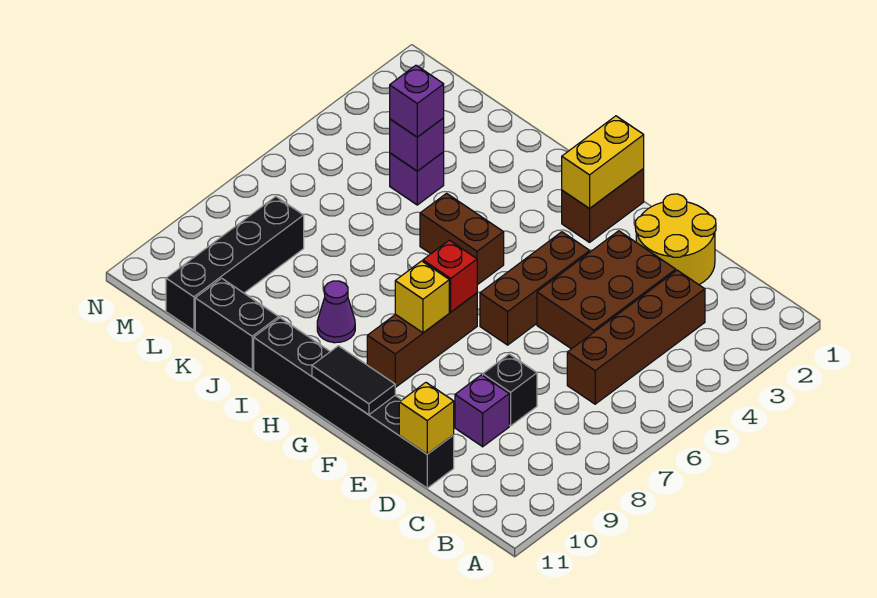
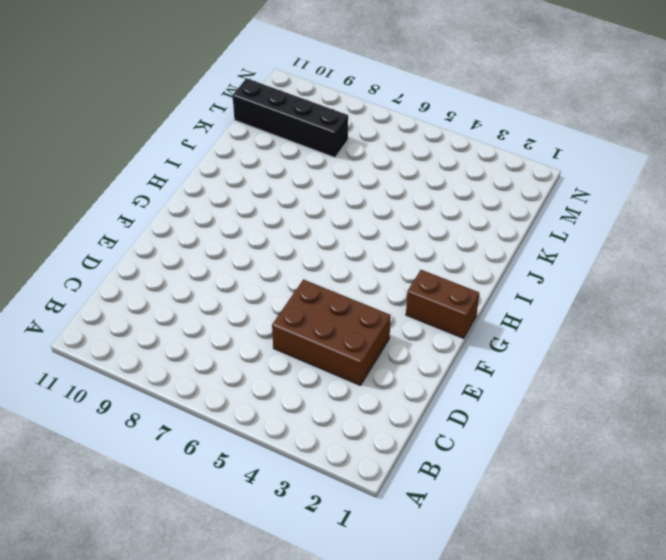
none -> brown brick C3:C6 level 1
none -> yellow round brick D1:E2 level 1
none -> black brick D8 level 1

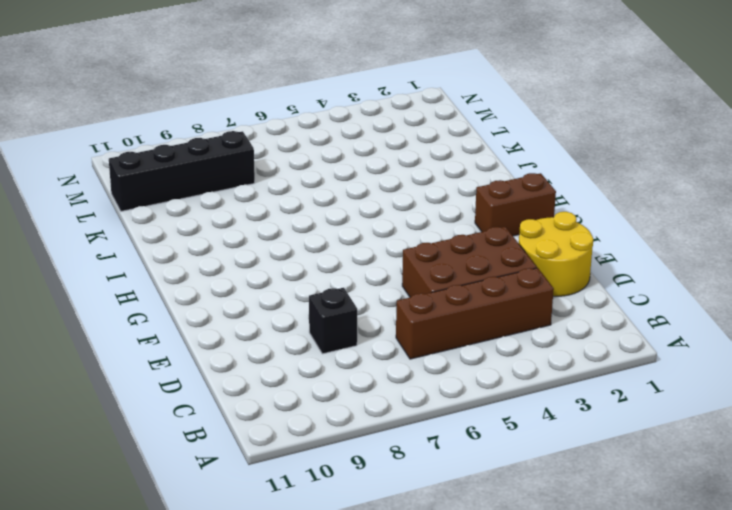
none -> purple brick D9 level 1
none -> black brick D11:I11 level 1
none -> brown brick F4:F6 level 1

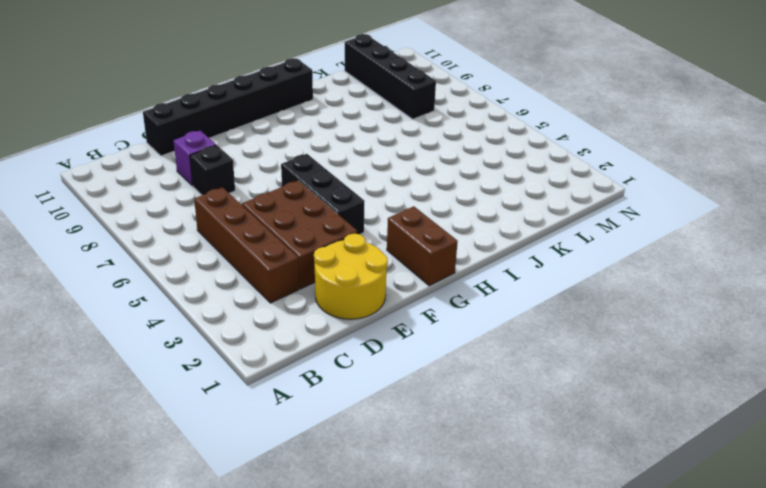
black brick F4:F6 level 1 -> brown brick F4:F6 level 1
none -> brown brick G7:G9 level 1
none -> brown brick H5:I5 level 1
none -> purple cone I9 level 1

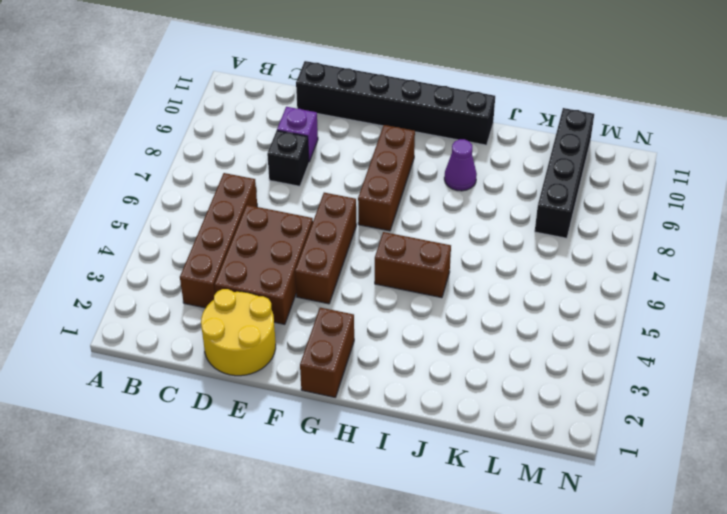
none -> black brick J11:K11 level 1
none -> purple brick K4 level 1
none -> yellow brick D11 level 2

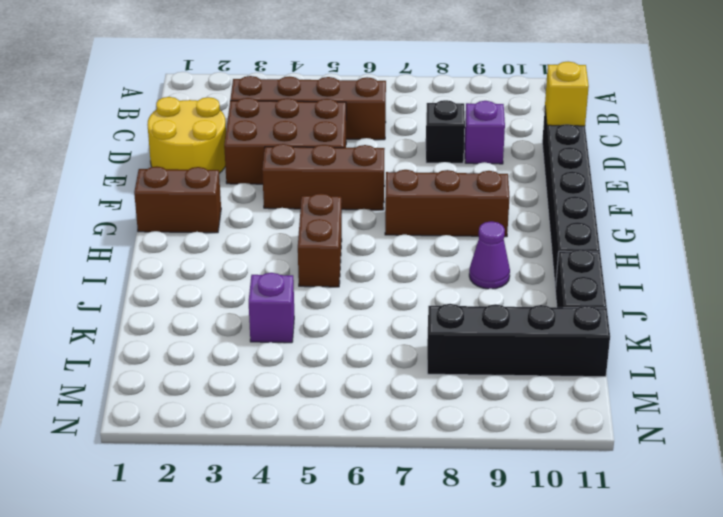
none -> black tile F11:G11 level 2
none -> yellow brick G1:G2 level 2
none -> red brick G7 level 2

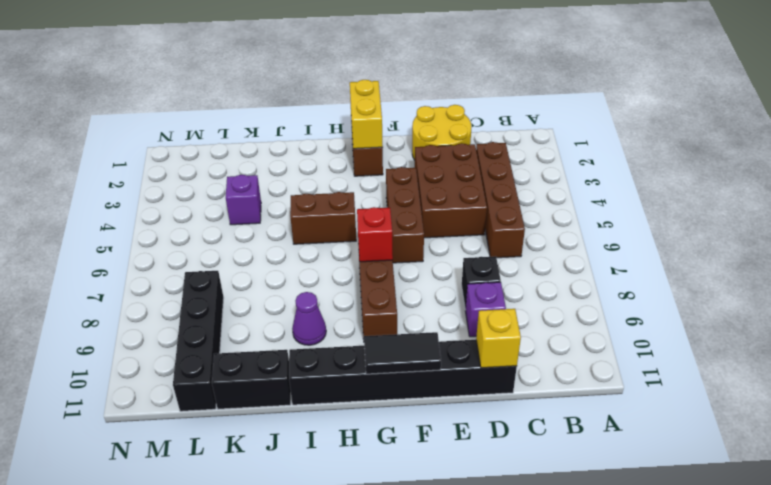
none -> yellow brick G8 level 2
none -> purple brick K4 level 2
none -> purple brick K4 level 3

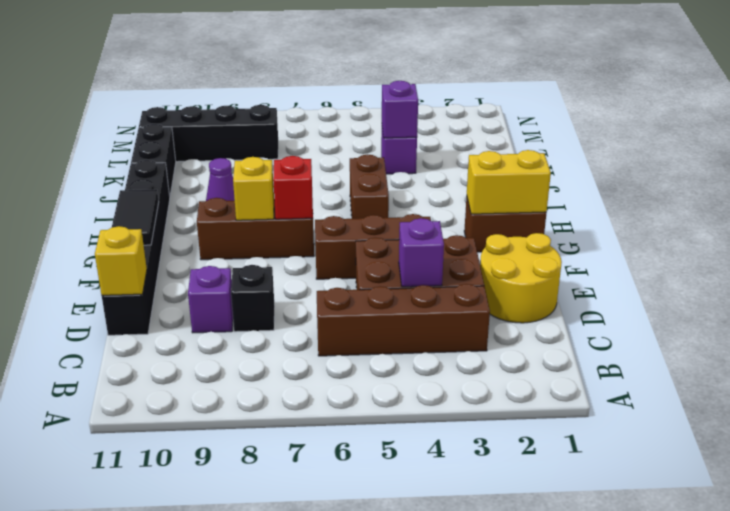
purple brick D4 level 2 -> purple brick K4 level 3

